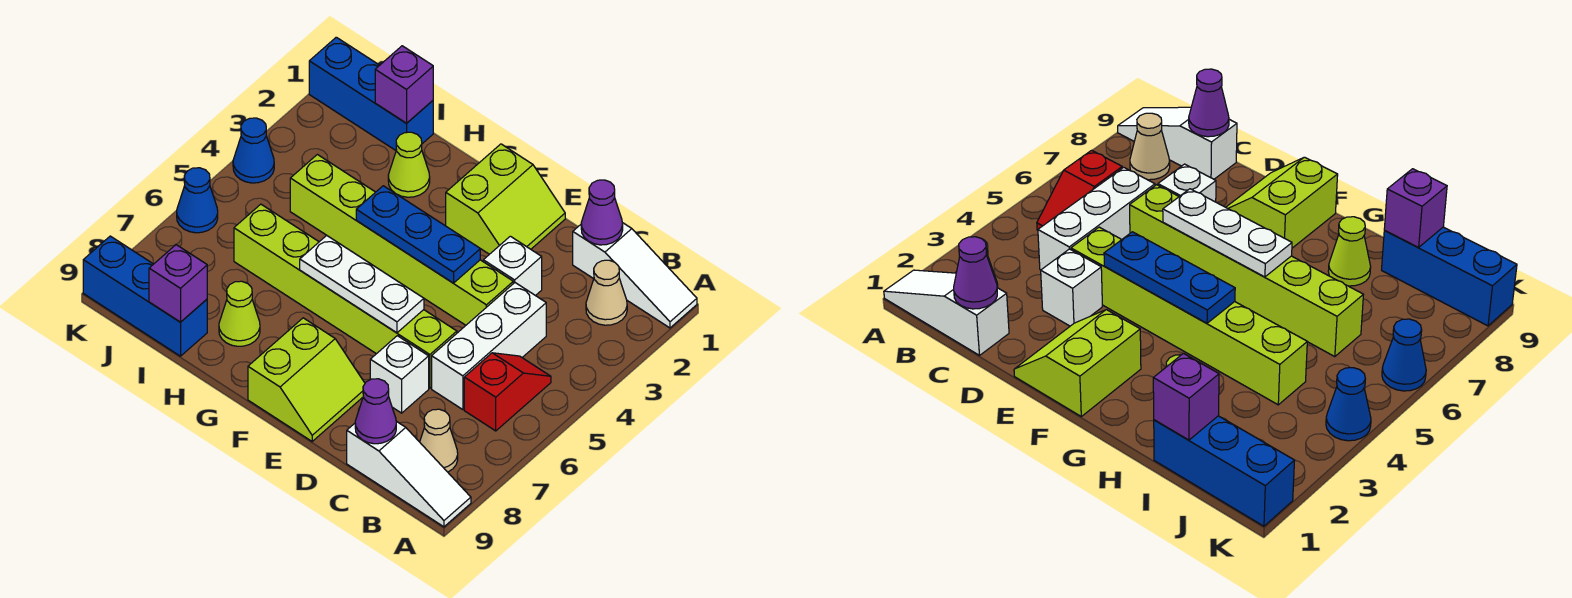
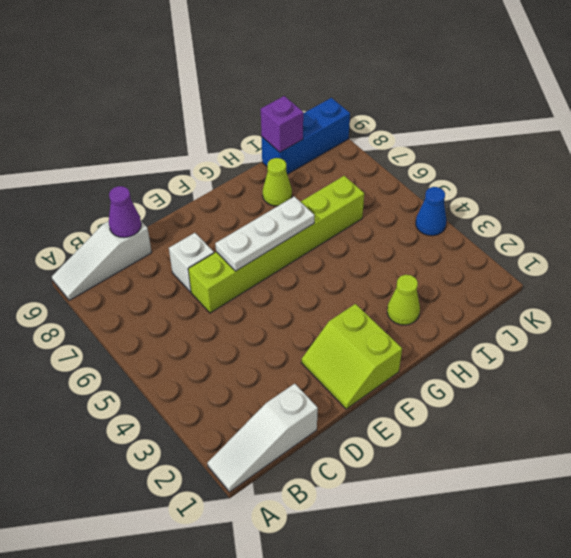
none -> tan cone B2 level 1
none -> red slope B5:B6 level 1 top 6
none -> tan cone B8 level 1

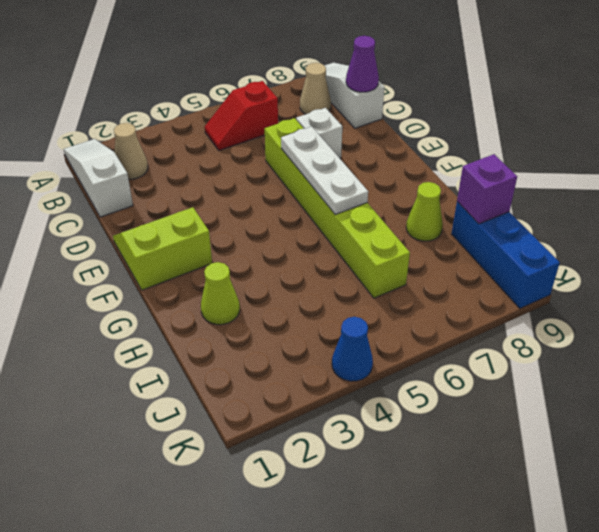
none -> white brick C4:C6 level 1
none -> white brick D3 level 1
none -> lime brick D4:I4 level 1

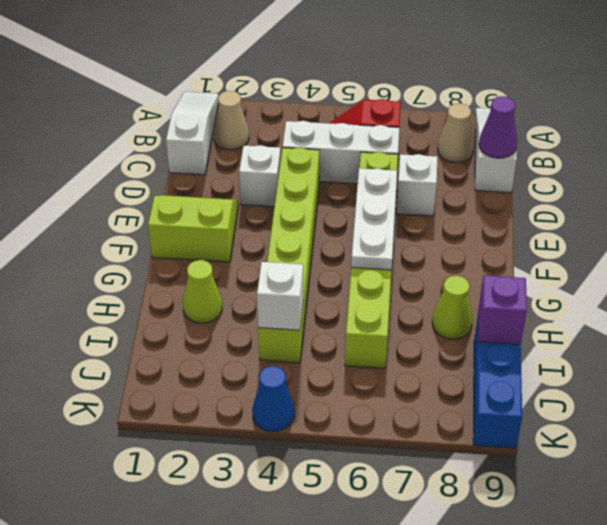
white brick I4 level 2 -> none
none -> lime slope E8:F9 level 1 top F
none -> blue brick I1:K1 level 1
none -> blue cone K6 level 1

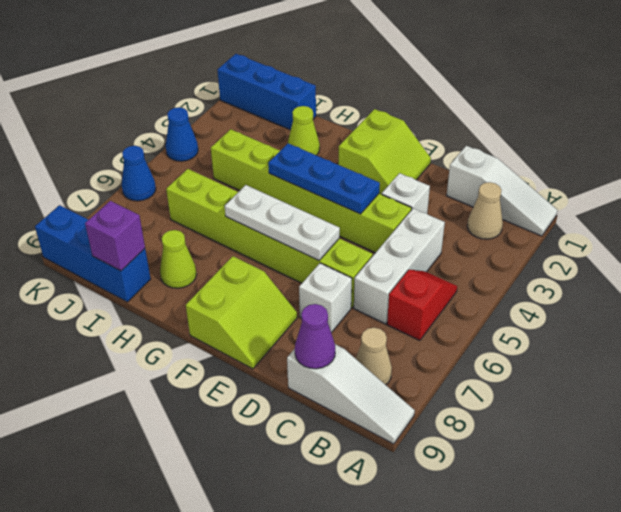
none -> purple cone C1 level 2
none -> purple brick I1 level 2

